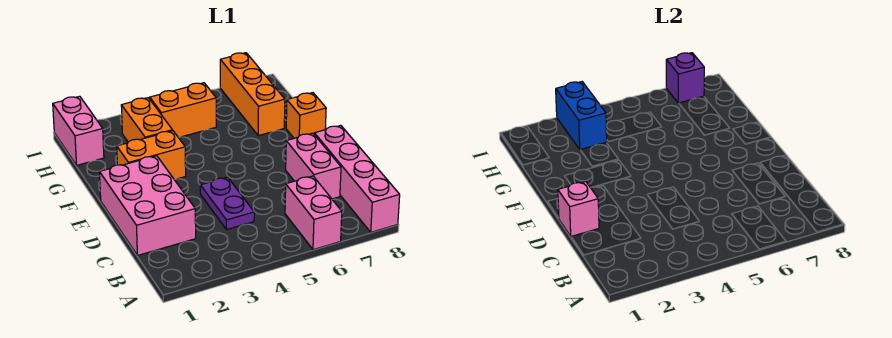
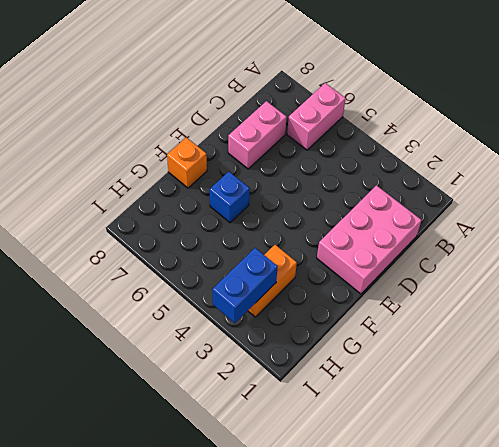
blue brick F6 level 1 -> none
none -> pink brick A8:D8 level 1
none -> purple plate C4:D4 level 1
none -> orange brick F2:F3 level 1

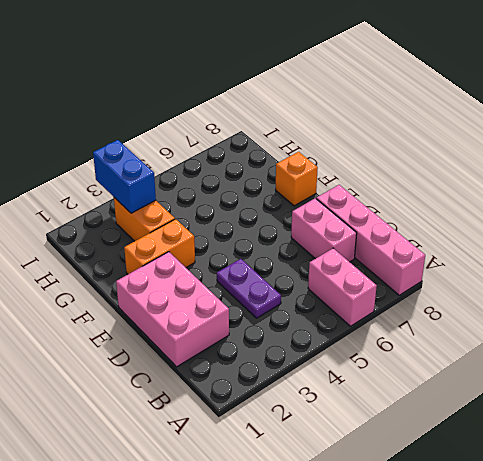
none -> orange brick G7:I7 level 1
none -> pink brick H1:I1 level 1
none -> orange brick H4:H5 level 1

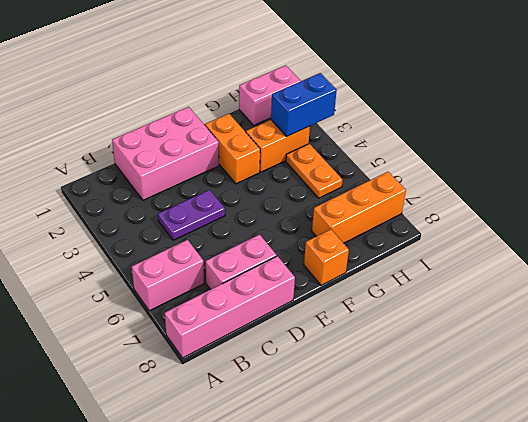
orange plate H4:H5 level 1 -> orange brick H4:H5 level 1
none -> pink brick D1 level 2
none -> purple brick I7 level 2

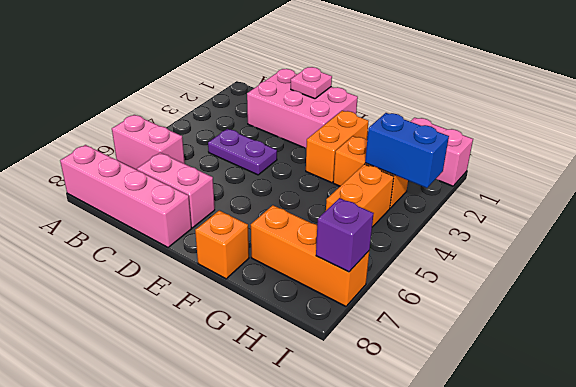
pink plate D1 level 2 -> pink brick D1 level 2

